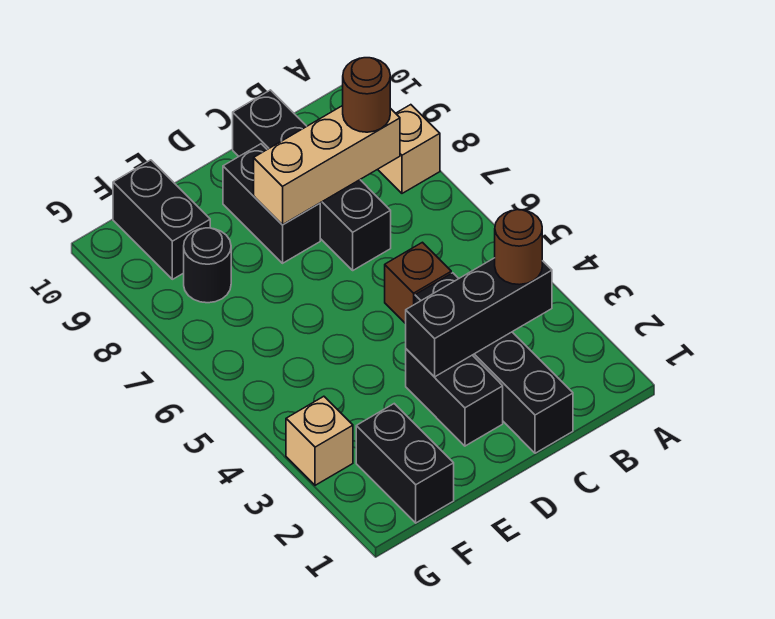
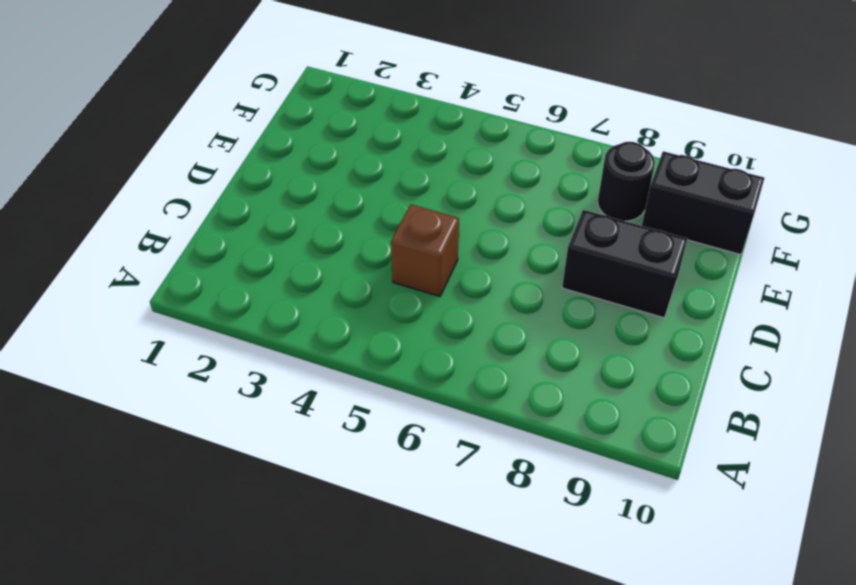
none -> tan brick A8 level 1
none -> black brick C1:C4 level 1
none -> black brick C7:C10 level 1

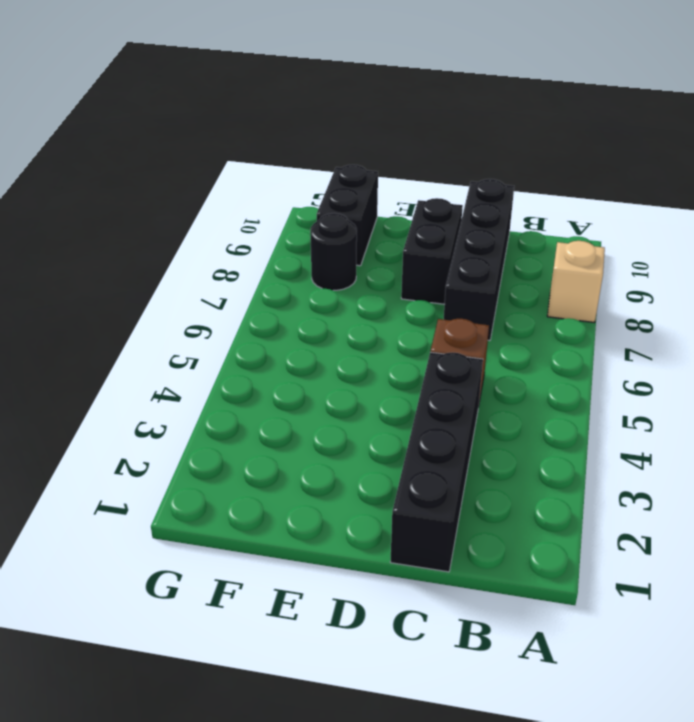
none -> black brick D2:D3 level 1
none -> black brick F1:F2 level 1
none -> tan brick G3 level 1

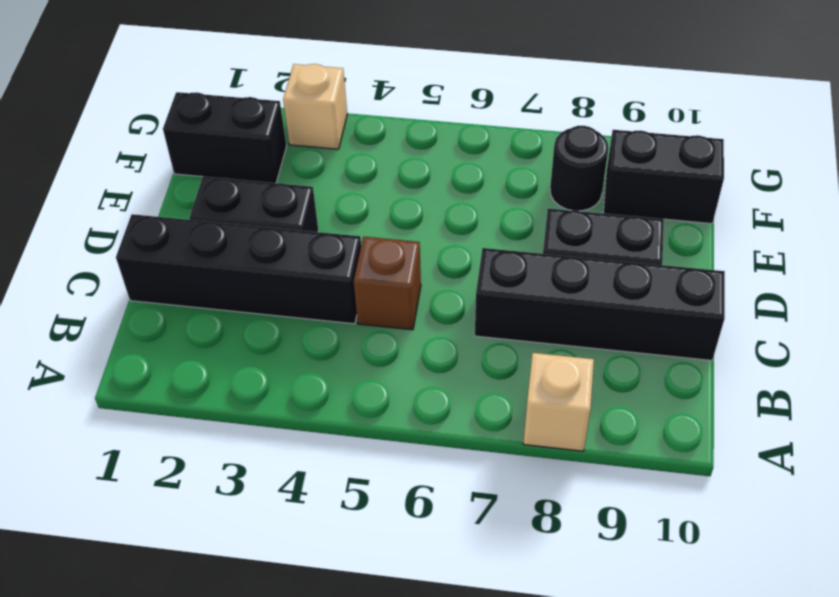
none -> black brick B3:D3 level 2
none -> tan brick B8:D8 level 2
none -> brown round brick B3 level 3

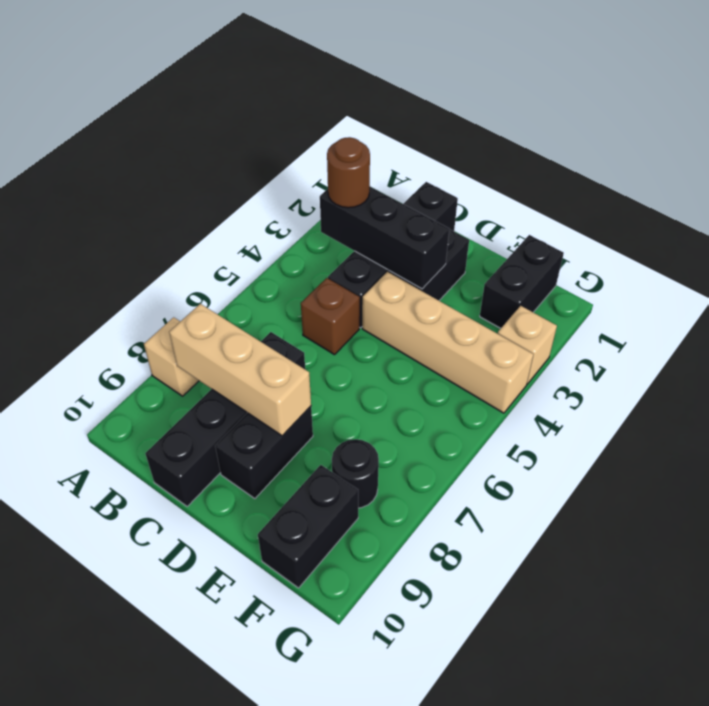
tan brick D4:G4 level 1 -> none
none -> brown round brick B8 level 3

